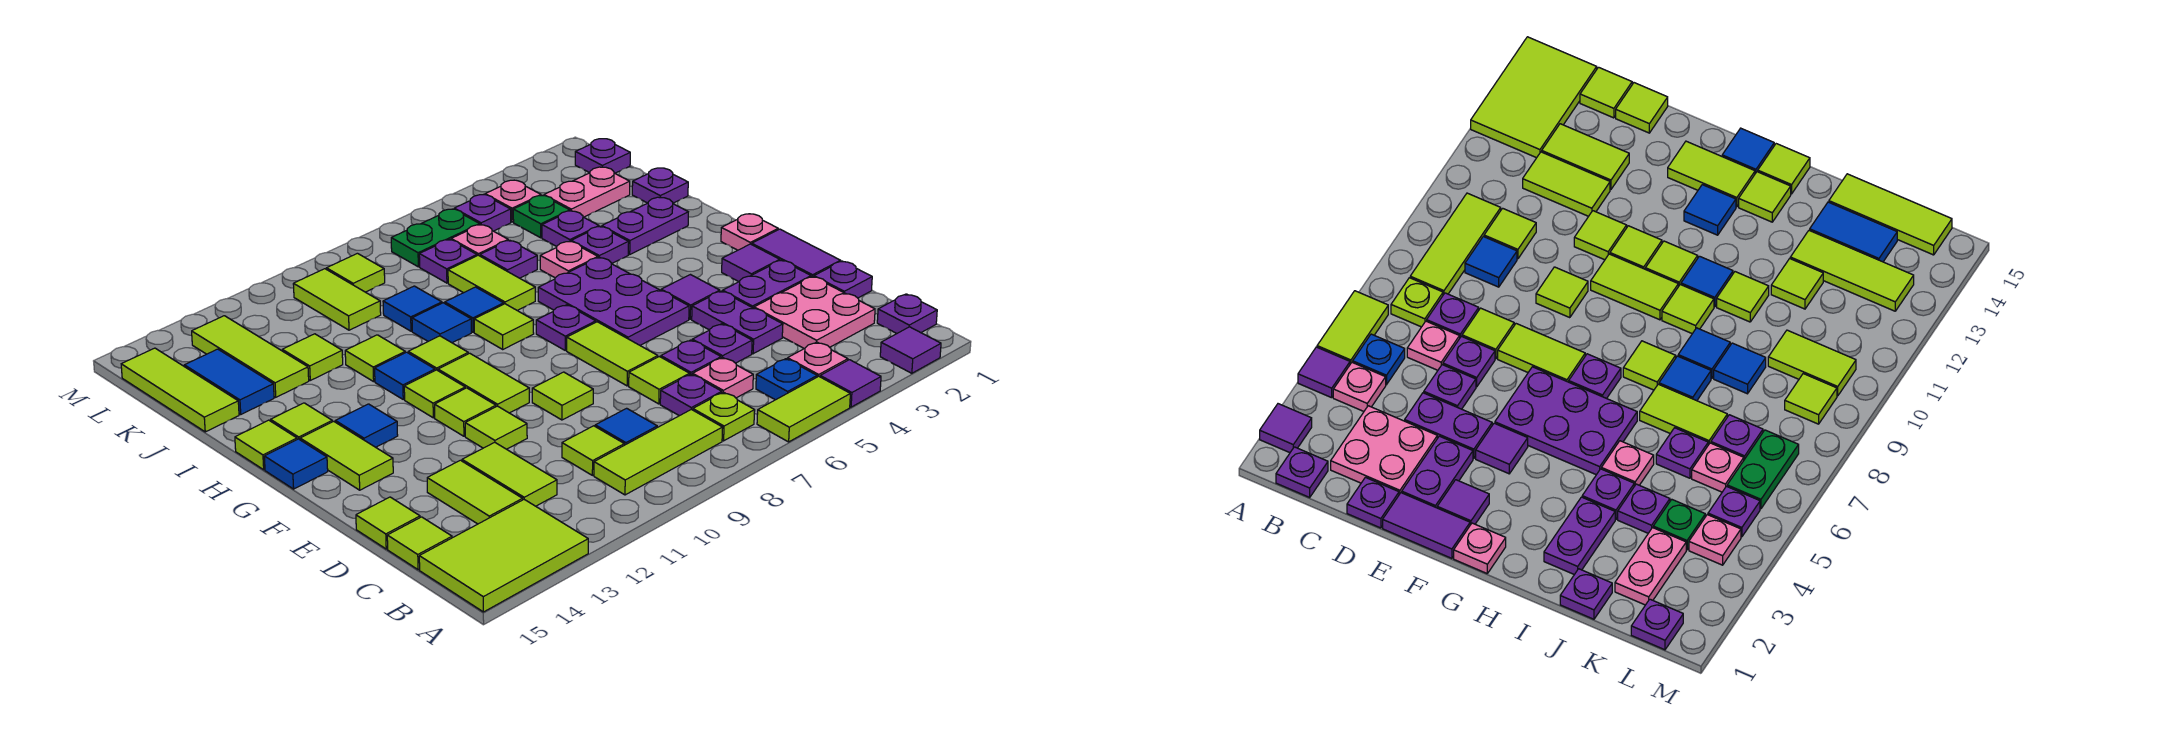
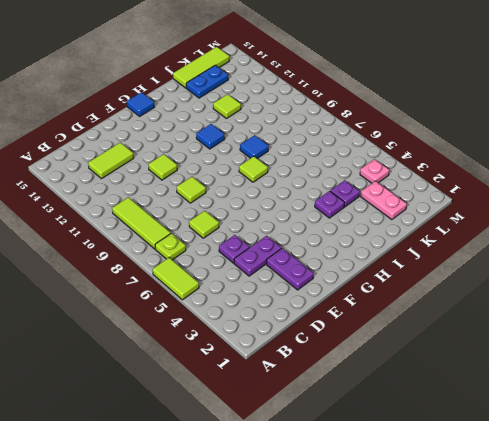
blue plate J14:K14 level 1 -> blue tile J14:K14 level 1
none -> purple tile A2 level 1
none -> purple tile A4 level 1
none -> lime tile A13:B15 level 1
none -> purple plate B1 level 1

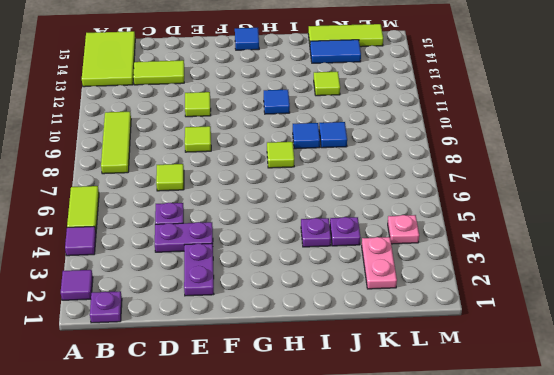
none -> pink plate B4 level 1
none -> blue plate B5 level 1
none -> lime plate B7 level 1
none -> pink plate C2:D3 level 1

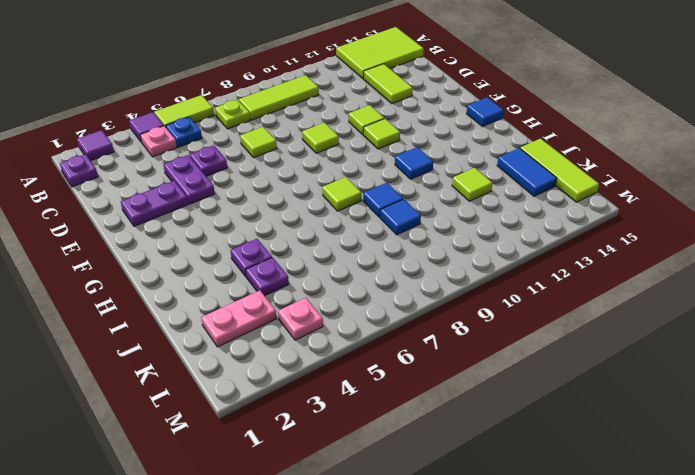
none -> pink plate C2:D3 level 1
none -> pink plate C6 level 1
none -> purple plate C7 level 1
none -> blue tile C9 level 1

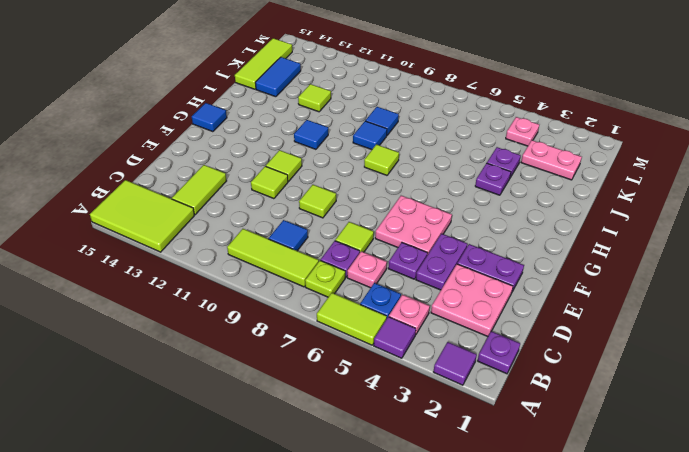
pink plate E5:F6 level 1 -> purple plate F5:H6 level 1
none -> lime tile C10 level 1
none -> lime tile C12:D12 level 1
none -> lime tile C15 level 1
none -> purple plate D1 level 1

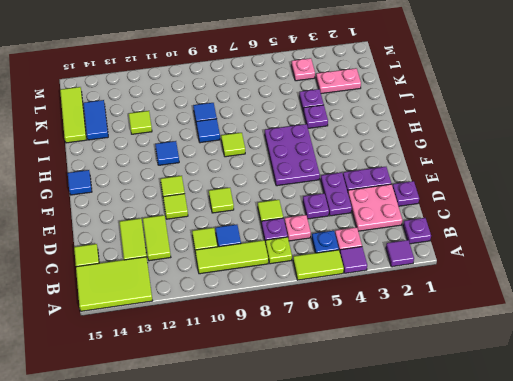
none -> purple plate D6 level 1
none -> lime tile D15 level 1
none -> purple tile E1:F1 level 1
none -> lime tile E7:F7 level 1

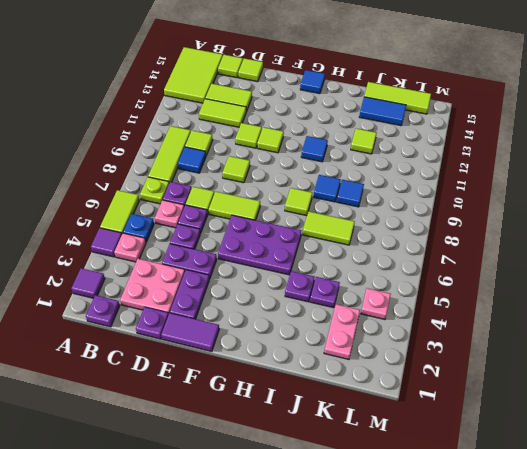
none -> purple tile F2 level 1
none -> purple tile F4 level 1
none -> lime tile F10:G10 level 1
none -> lime tile F14:G14 level 1

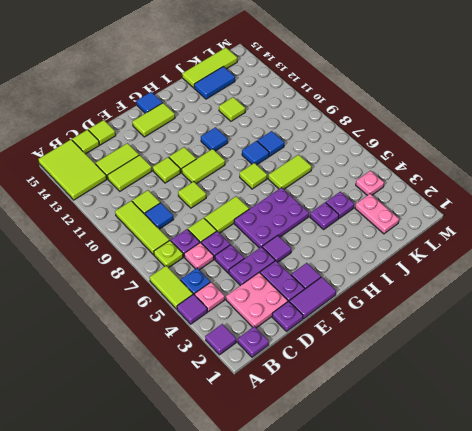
none -> pink plate G1 level 1
none -> purple plate G7 level 1
none -> lime tile G11 level 1
none -> blue tile G13 level 1

